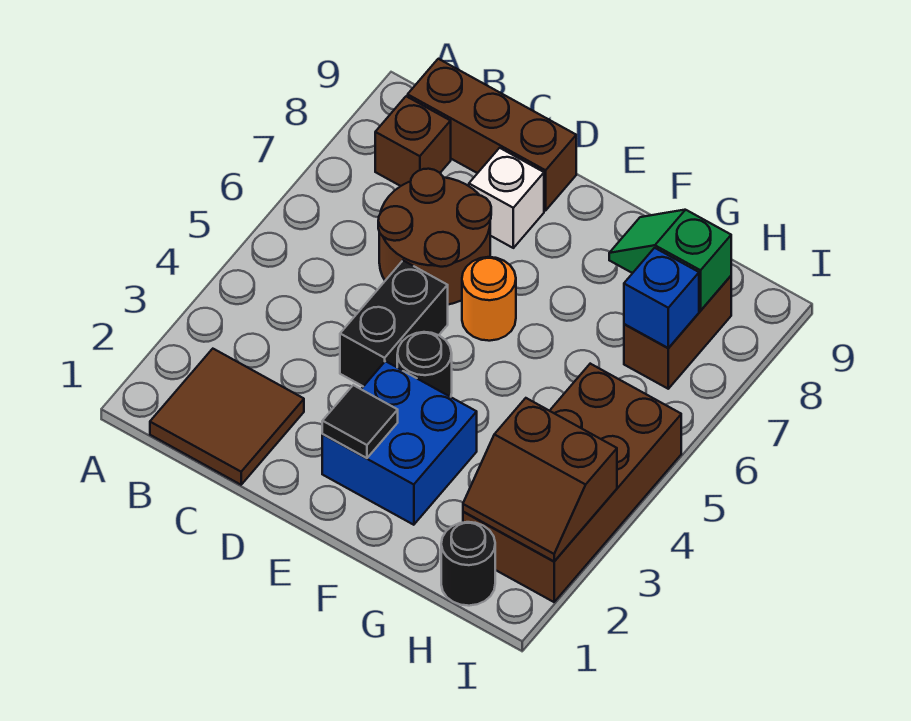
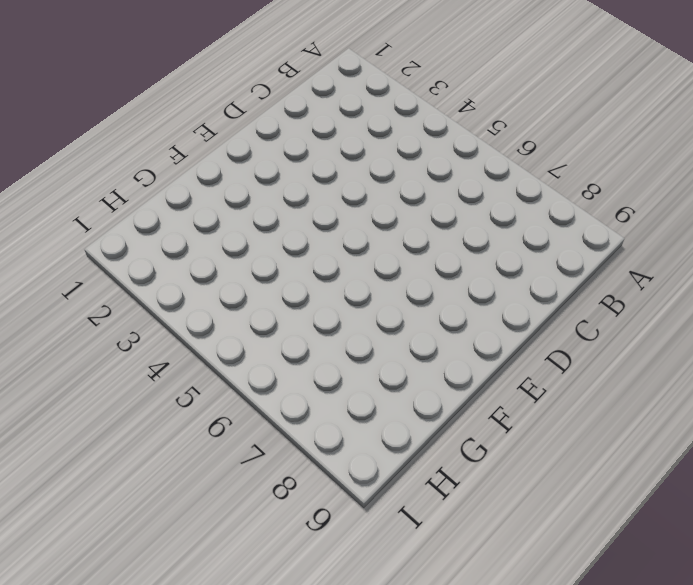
none -> brown tile B1:C2 level 1
none -> brown brick B8 level 1
none -> brown brick B9:D9 level 1

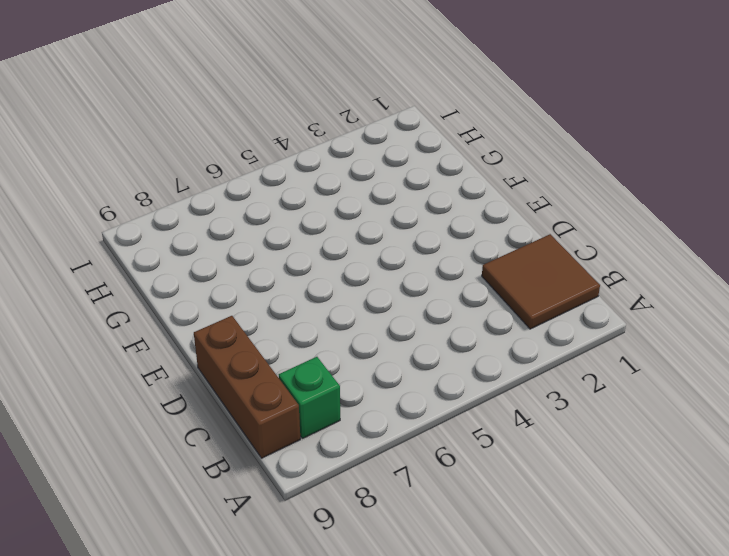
green brick B8 level 1 -> brown brick B8 level 1
none -> brown round brick C6:D7 level 1
none -> black brick D4:D5 level 1
none -> white brick D8 level 1

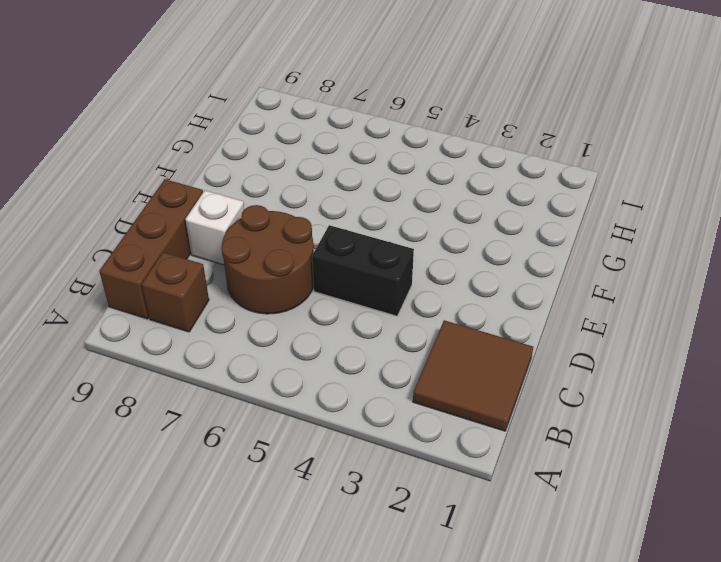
none -> blue brick E2:F3 level 1
none -> black round brick E4 level 1
none -> orange round brick E6 level 1

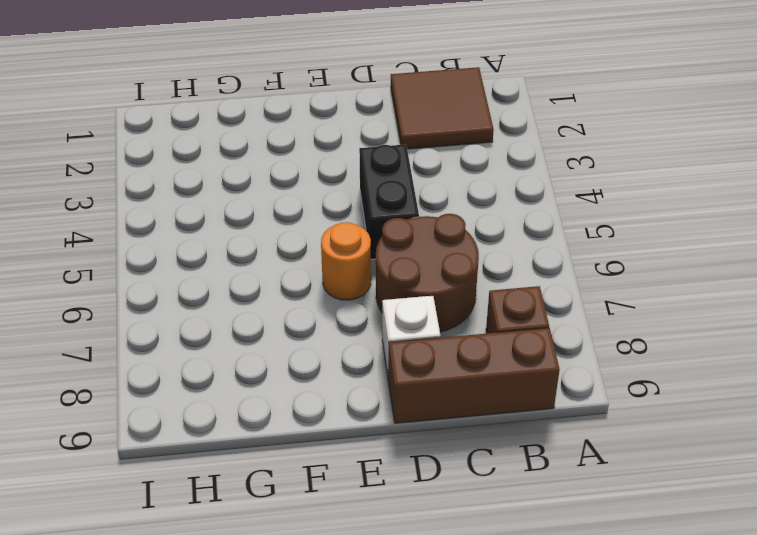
none -> blue brick E2:F3 level 1
none -> black round brick E4 level 1
none -> black round brick H1 level 1

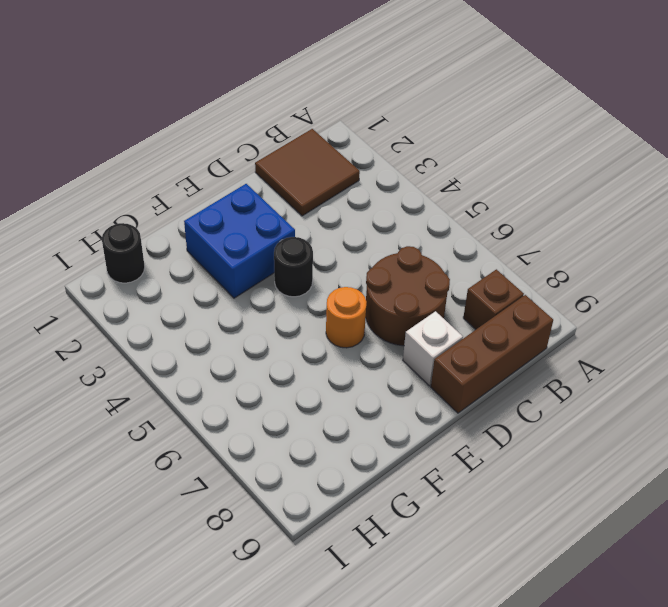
none -> black brick D4:D5 level 1
none -> brown brick H2:I5 level 1
none -> brown brick H7:H8 level 1

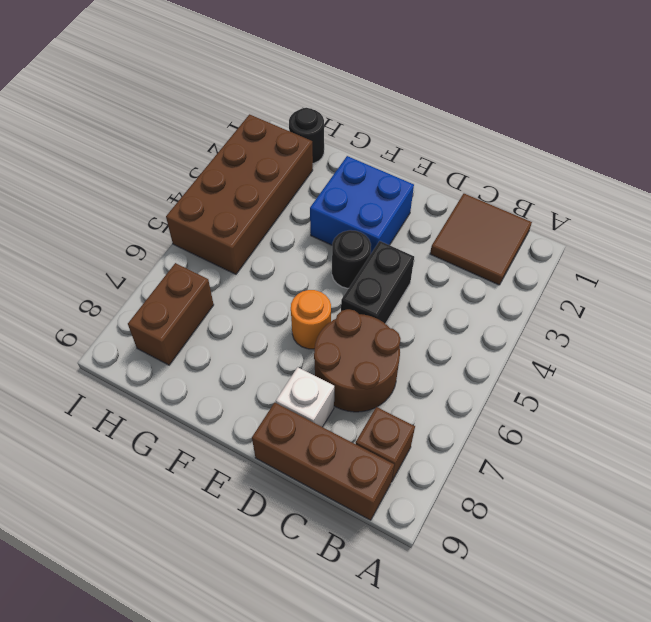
none -> black tile E2 level 2
none -> green slope G8:H8 level 2 top H
none -> brown slope H2:I3 level 2 top 3

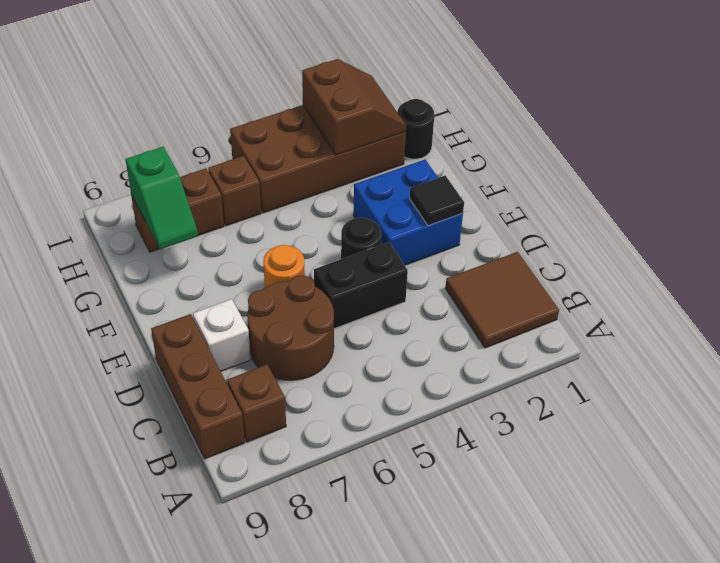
brown brick H6 level 1 -> none
none -> blue brick H7 level 2

